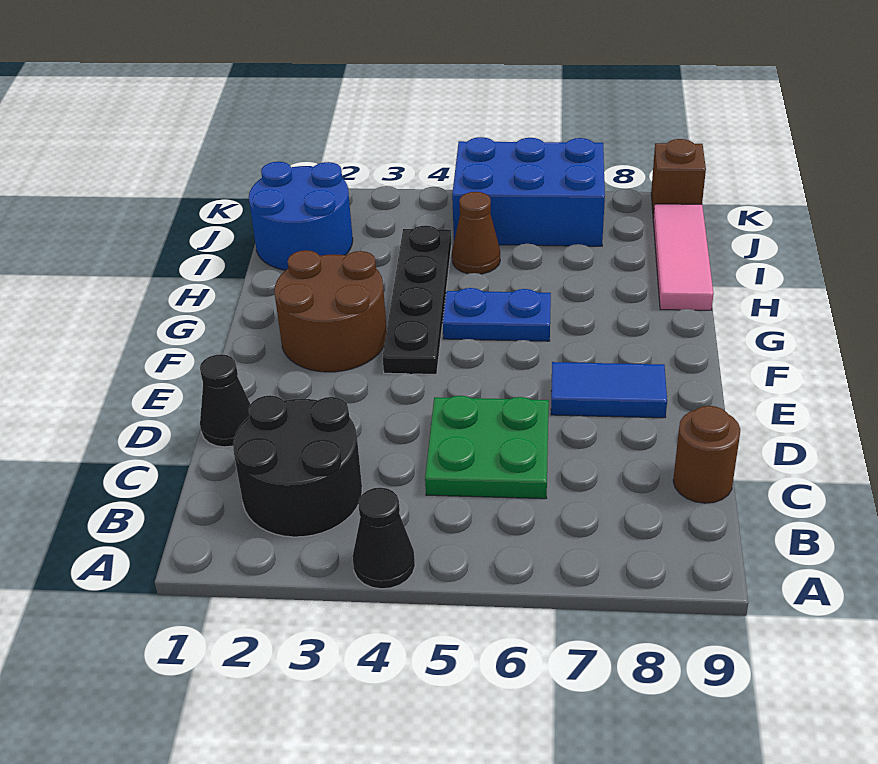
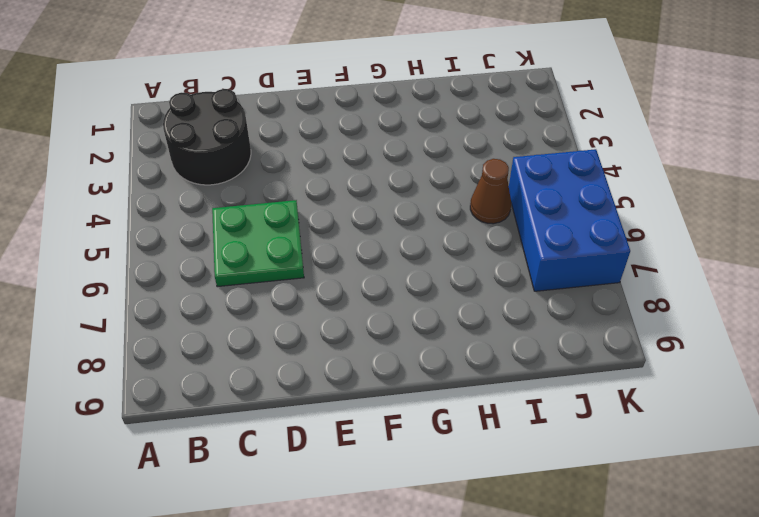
none -> black cone A4 level 1
none -> brown round brick C9 level 1
none -> black cone D1 level 1

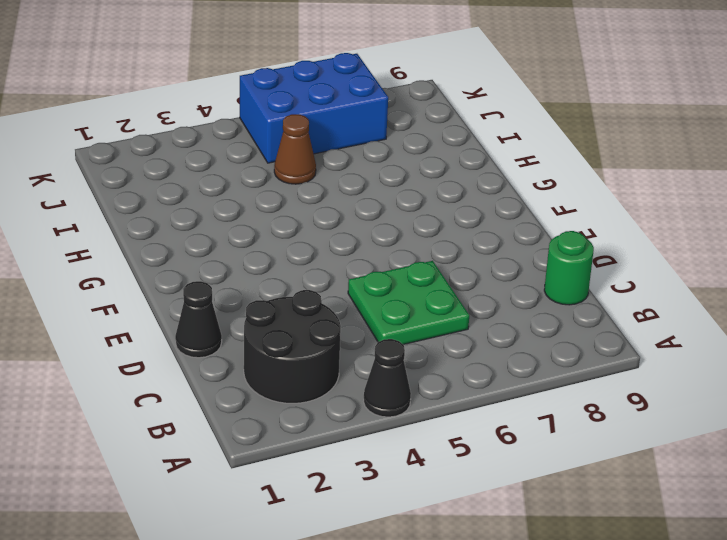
green round brick C9 level 1 -> brown round brick C9 level 1
none -> blue tile E7:E8 level 1
none -> brown round brick F2:G3 level 1
none -> black plate F4:I4 level 1

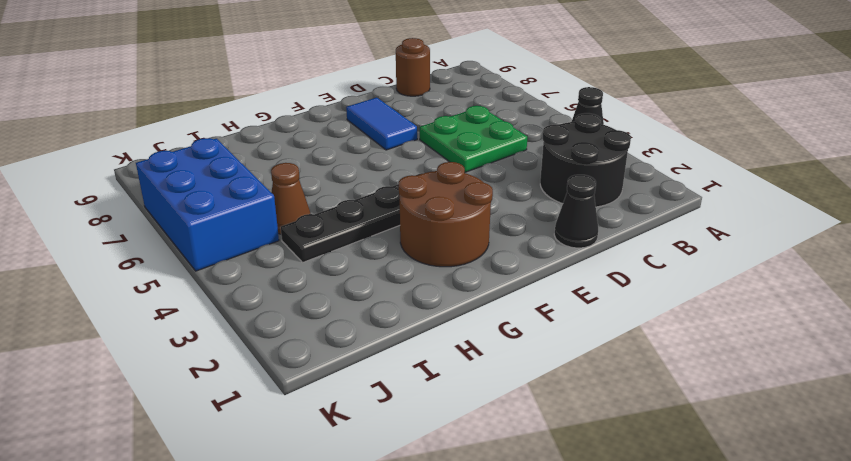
none -> blue plate G5:G6 level 1
none -> pink tile H9:J9 level 1
none -> blue round brick I1:J2 level 1

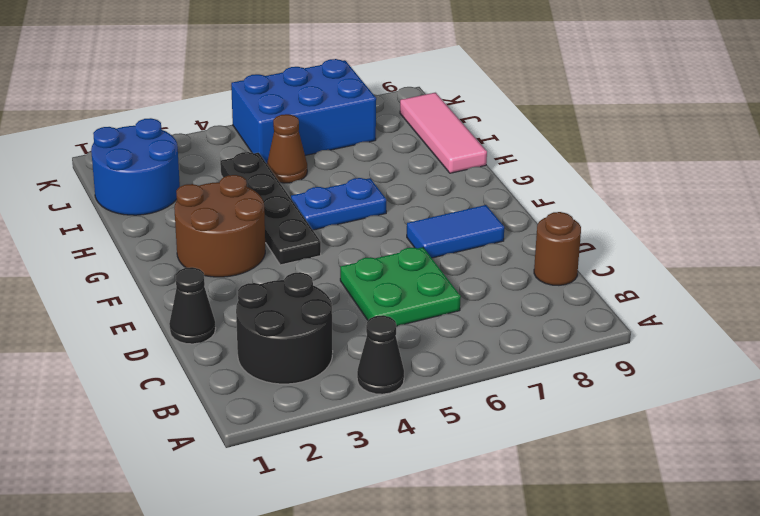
none -> brown brick K9 level 1

